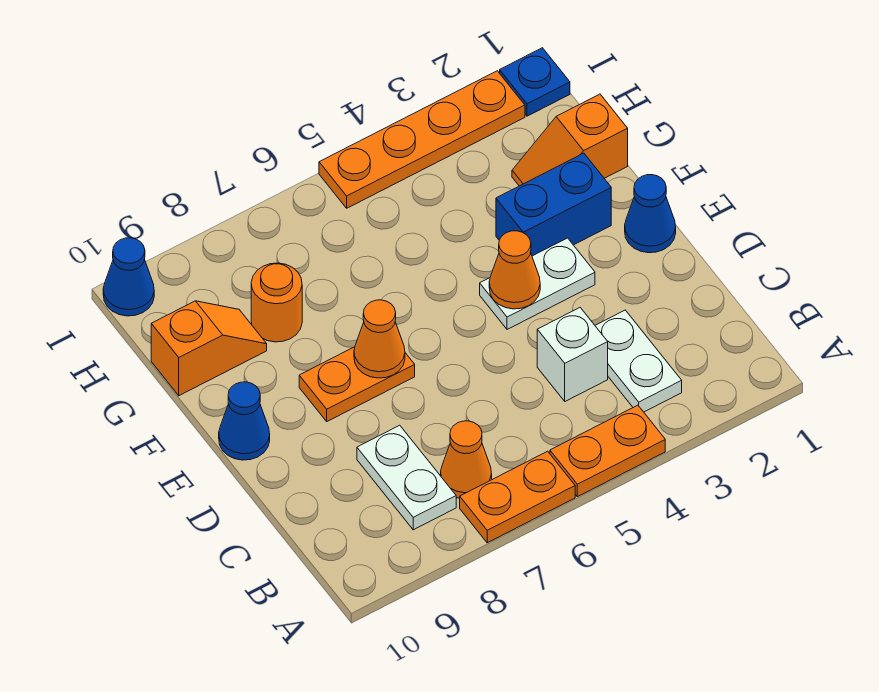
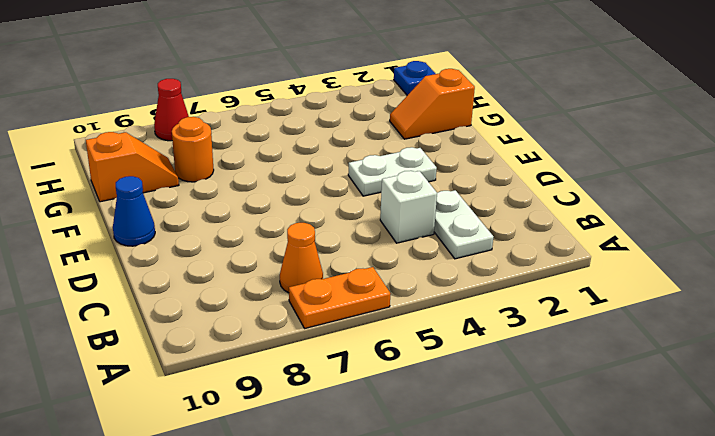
red cone I8 level 1 -> none
none -> orange plate A4:A5 level 1
none -> white plate B8:C8 level 1
none -> blue cone E1 level 1

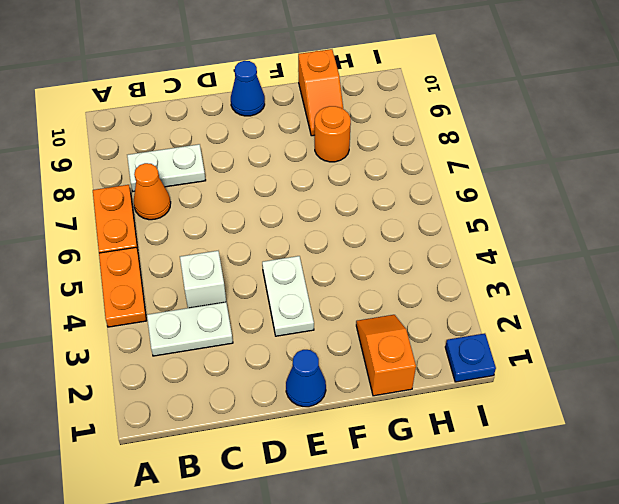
none -> orange plate E7:E8 level 1
none -> blue brick F2:F3 level 1
none -> orange plate I2:I5 level 1

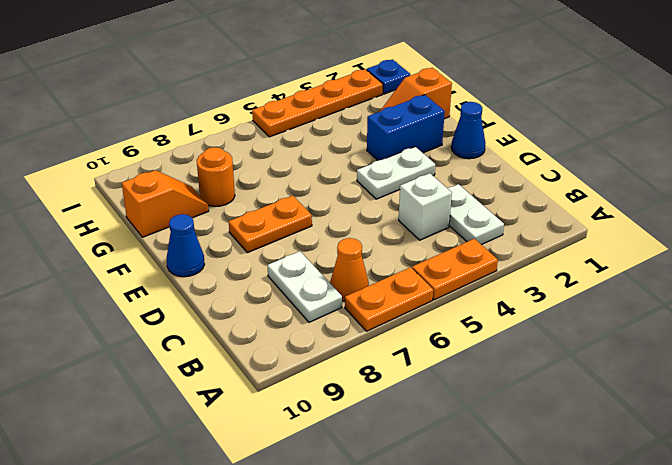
none -> blue cone I10 level 1
none -> orange cone E4 level 2
none -> orange cone E7 level 2

